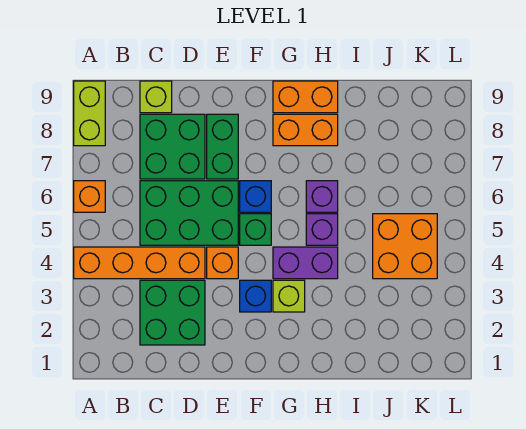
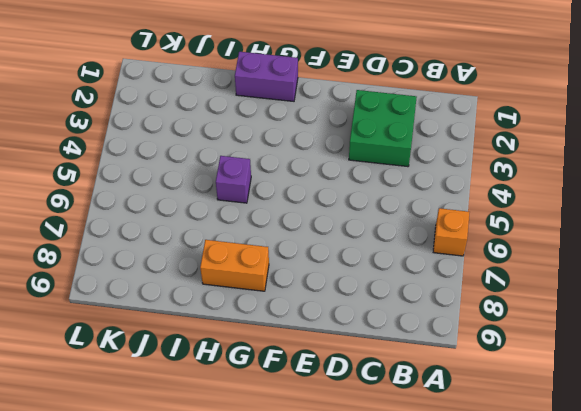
purple brick G1:H1 level 1 -> purple brick G4:H4 level 1
none -> orange brick A4:D4 level 1
none -> lime brick A8:A9 level 1
none -> green brick C5:E6 level 1

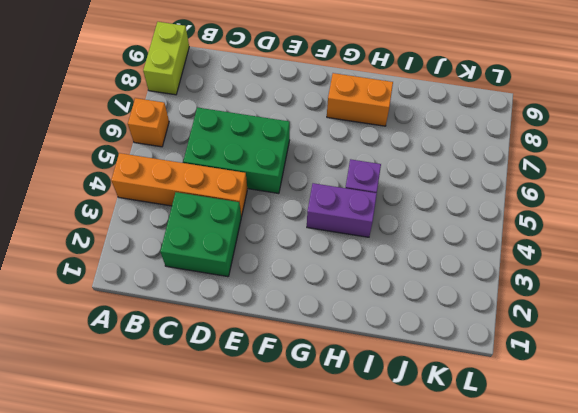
none -> green brick C7:D8 level 1
none -> lime brick C9 level 1
none -> orange brick E4 level 1

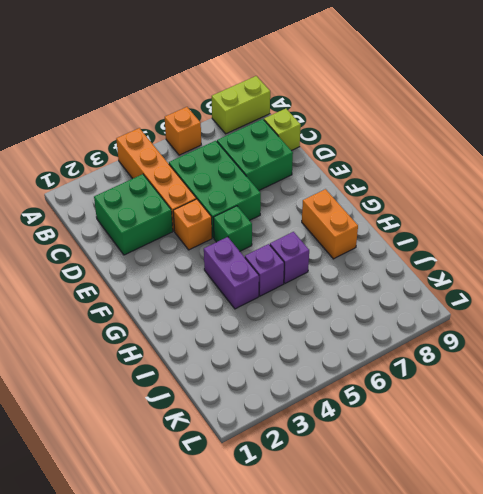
none -> green brick E7:E8 level 1
none -> blue brick F3 level 1
none -> blue brick F6 level 1

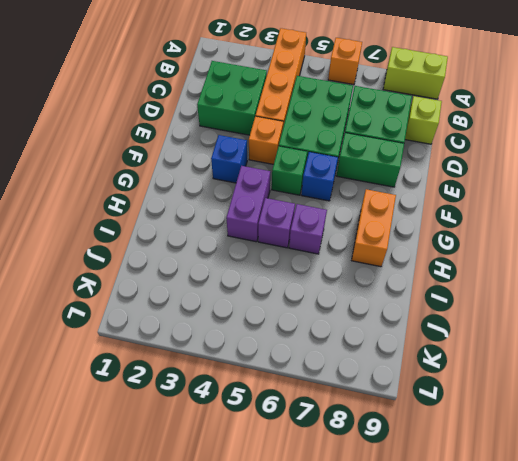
none -> lime brick G3 level 1
none -> orange brick G9:H9 level 1
none -> orange brick J4:K5 level 1

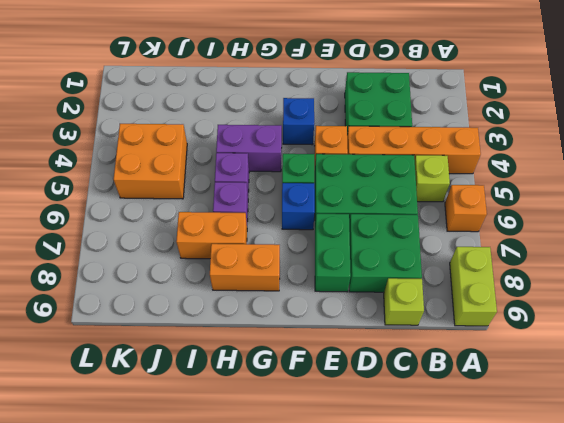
lime brick B5 level 1 -> lime brick G3 level 1
orange brick H7:I7 level 1 -> orange brick G9:H9 level 1

